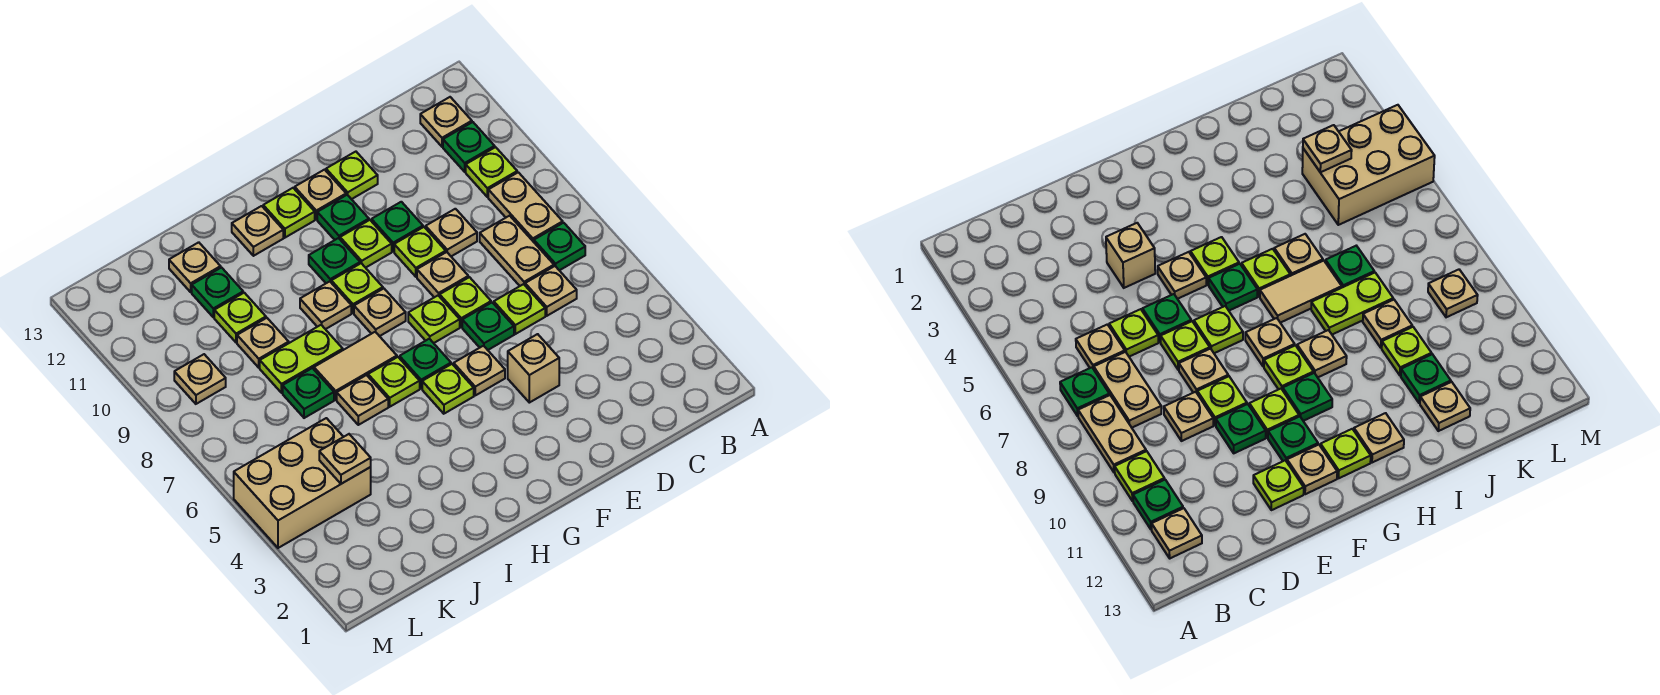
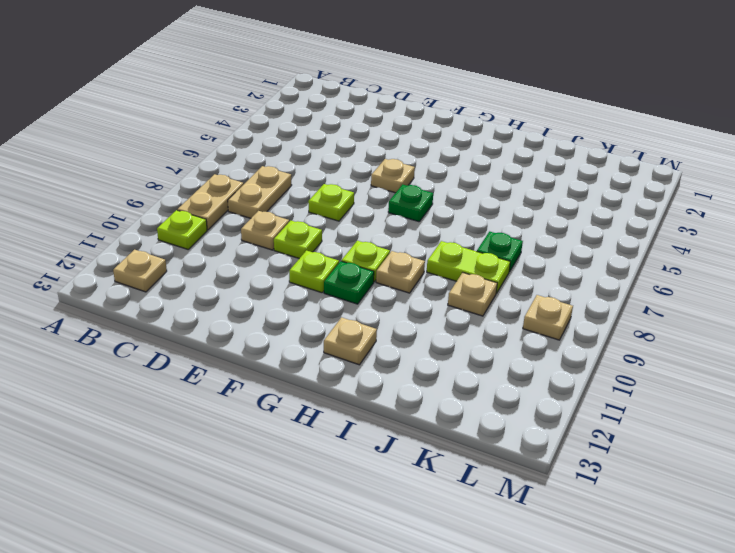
none -> green plate B7 level 1
none -> green plate B11 level 1
none -> tan plate C6 level 1
none -> lime plate D6 level 1

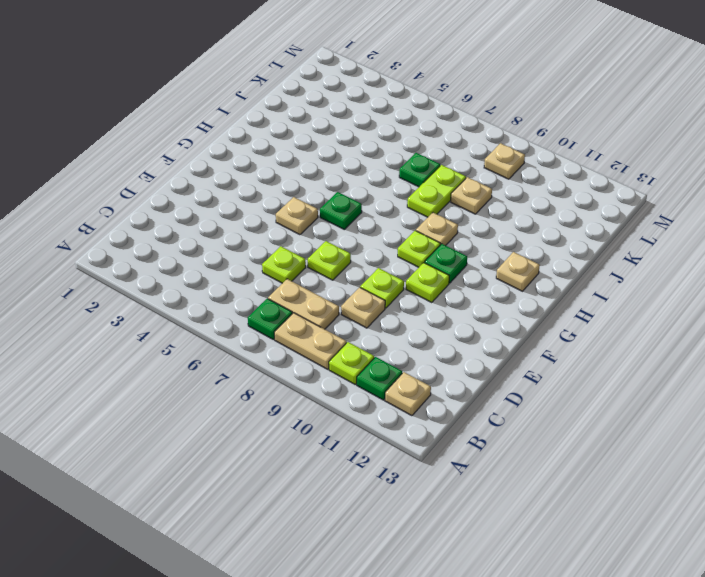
none -> tan plate C6 level 1
none -> tan brick E4 level 1
none -> green plate E6 level 1
none -> tan plate E8 level 1

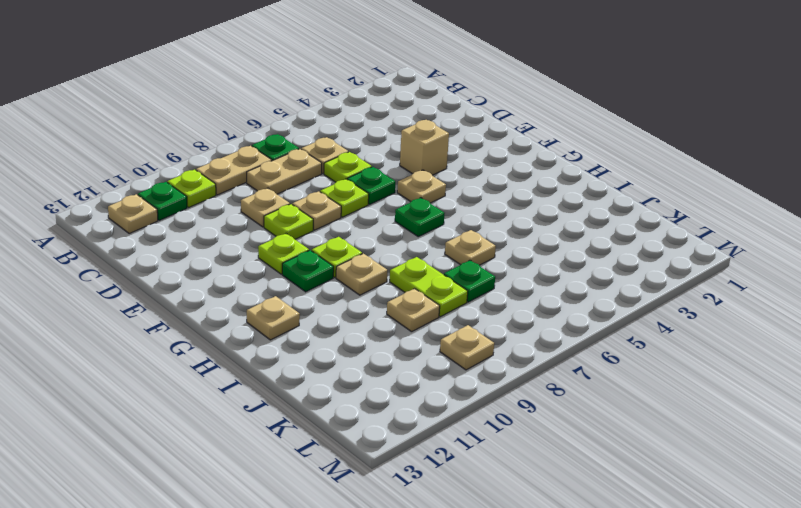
none -> green plate E10 level 1
none -> lime plate E12 level 1
none -> lime plate F7 level 1
none -> green plate F11 level 1

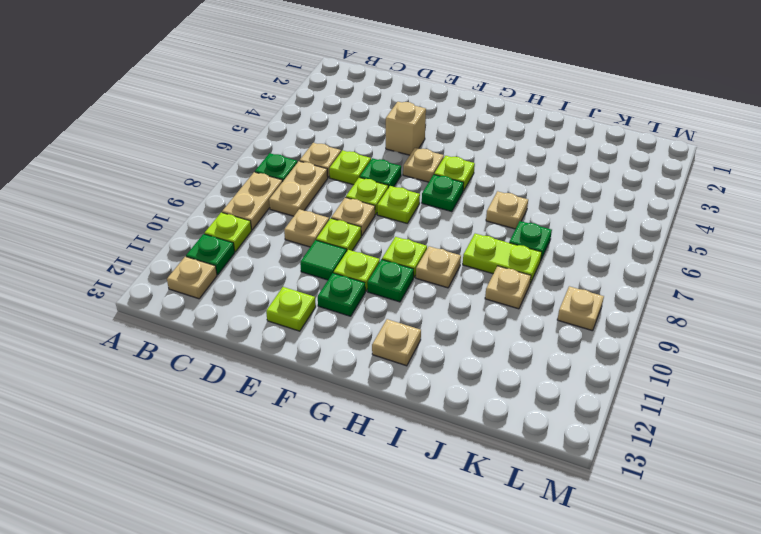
green tile E10 level 1 -> green plate E10 level 1
none -> tan plate F12 level 1
none -> tan plate G8 level 1
none -> lime plate G12 level 1
none -> lime plate H6 level 1

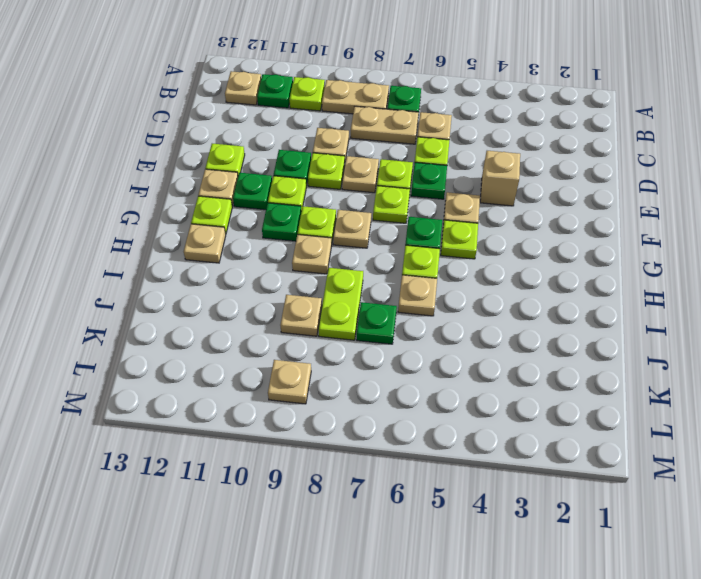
none -> tan tile H7:I7 level 1
none -> lime plate J10 level 1
none -> green plate J11 level 1
none -> tan plate J12 level 1

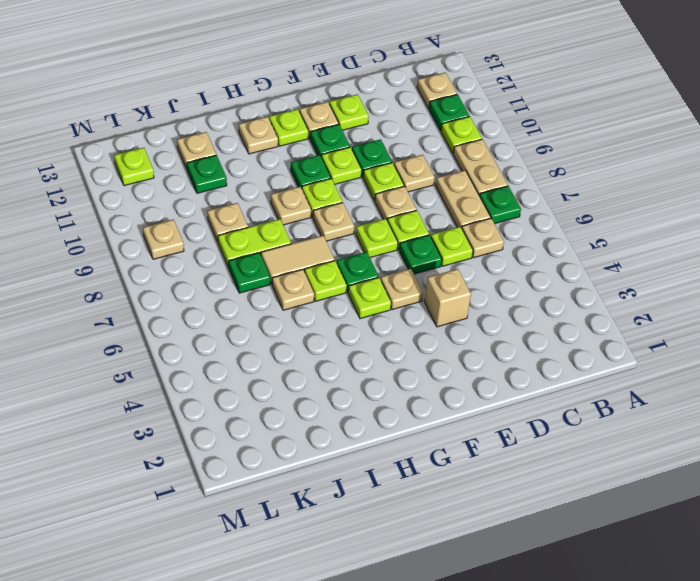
lime plate L12 level 1 -> lime plate J10 level 1
none -> tan brick K4:M5 level 1
none -> tan plate K4 level 2

